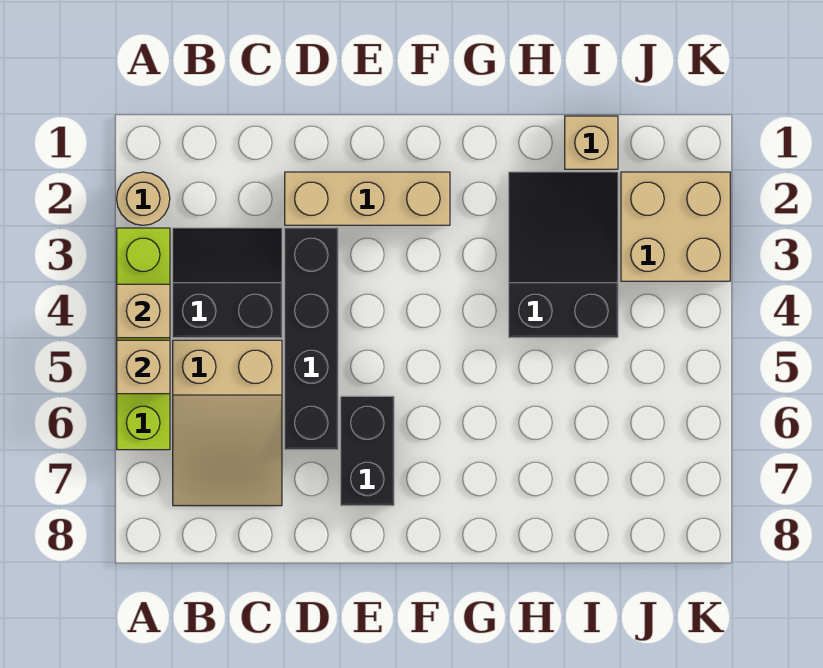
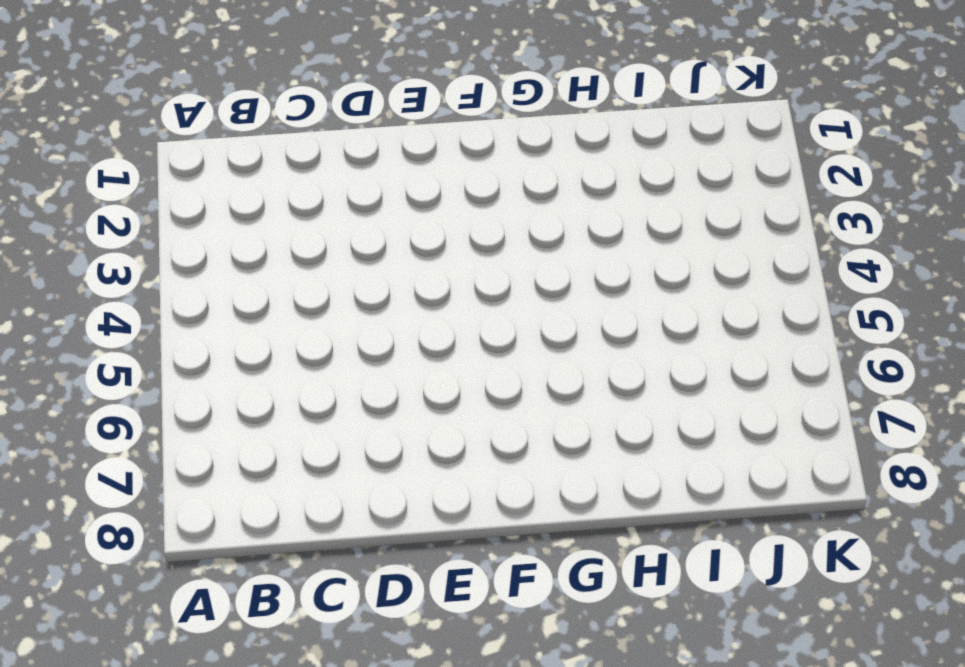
none -> tan round brick A2 level 1
none -> lime brick A3:A6 level 1
none -> black slope B3:C4 level 1 top 4

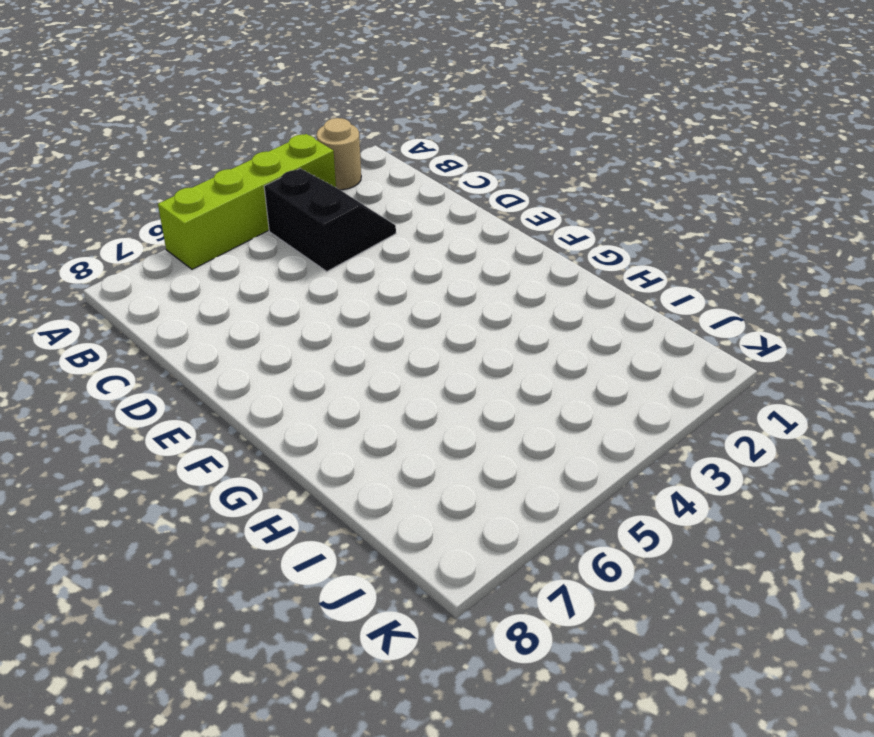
none -> tan slope B5:C7 level 1 top 5
none -> tan brick D2:F2 level 1
none -> black brick D3:D6 level 1

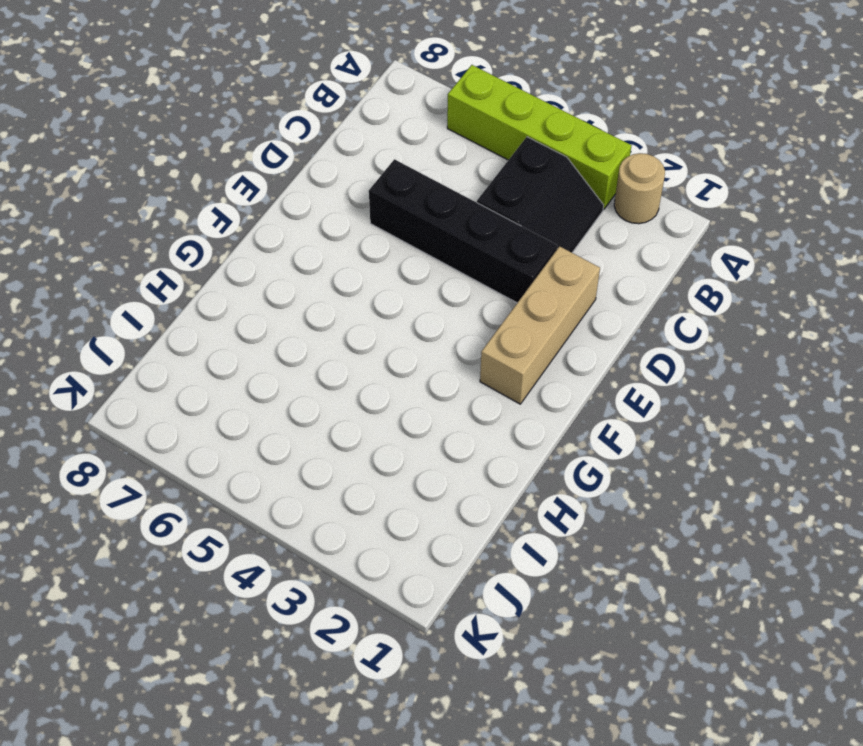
none -> tan slope B5:C7 level 1 top 5
none -> black brick E6:E7 level 1
none -> black slope H2:I4 level 1 top 4

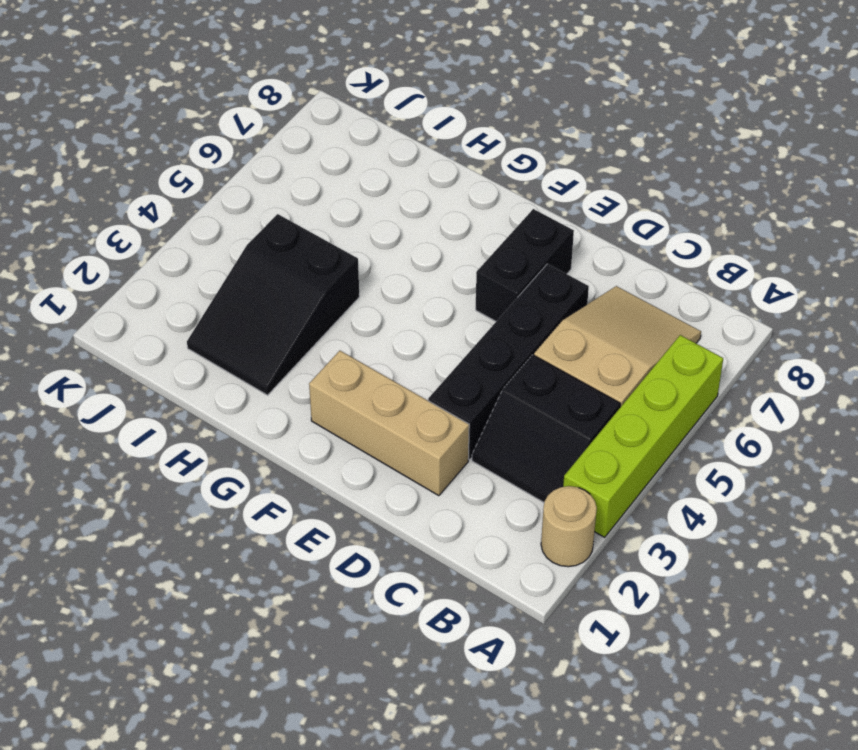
none -> tan brick I1 level 1
none -> tan brick J2:K3 level 1
none -> tan brick A4 level 2

